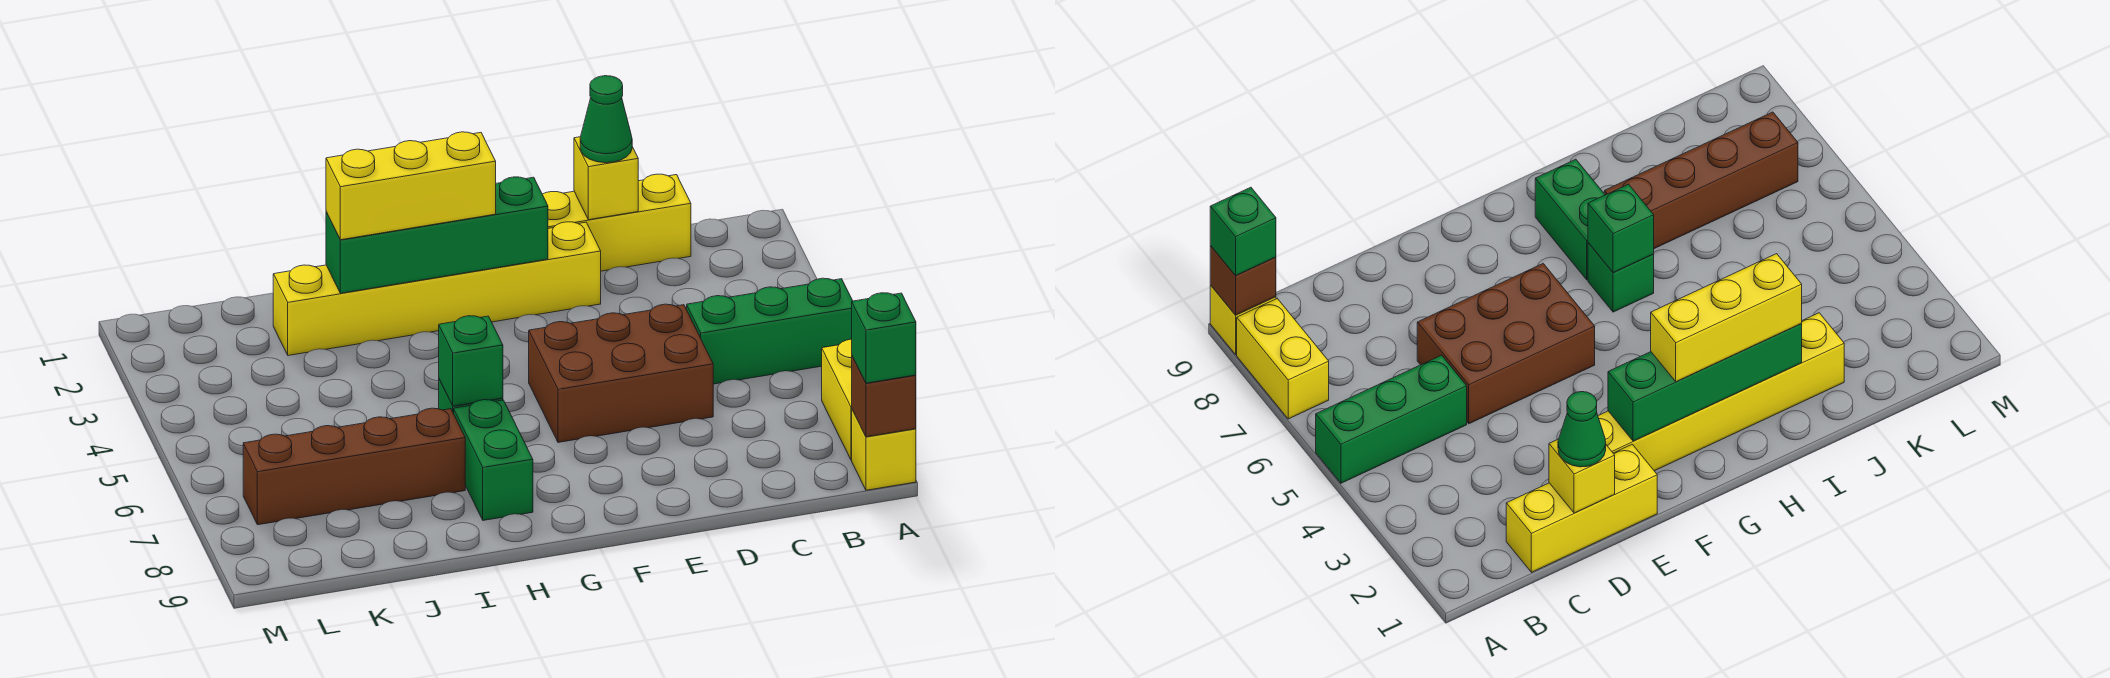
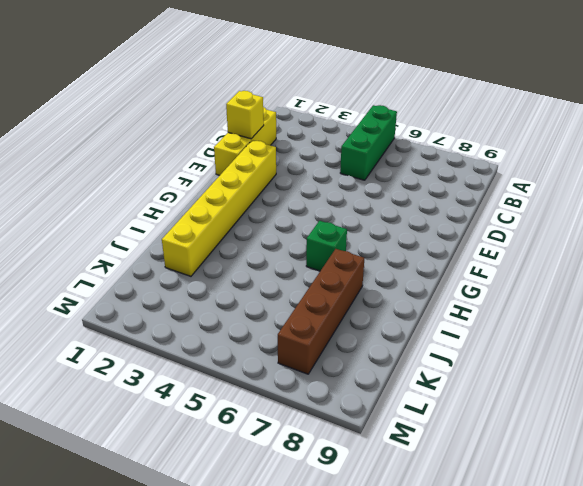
none -> yellow brick A7:A8 level 1
none -> yellow brick A9 level 1
none -> brown brick D5:F6 level 1

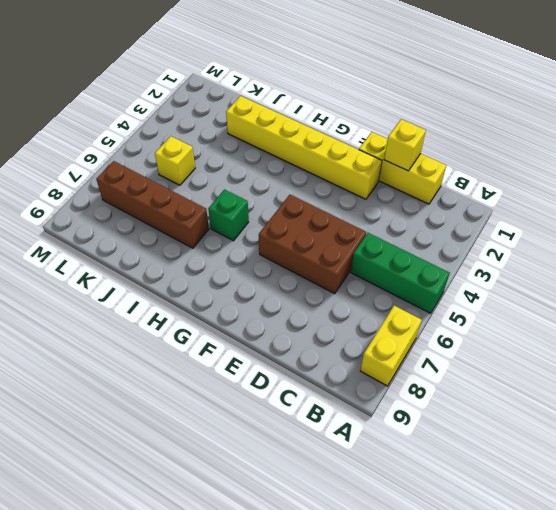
yellow brick K5 level 1 -> yellow brick A9 level 1
none -> green brick H7:H8 level 1
none -> brown brick A9 level 2
none -> green brick F2:I2 level 2

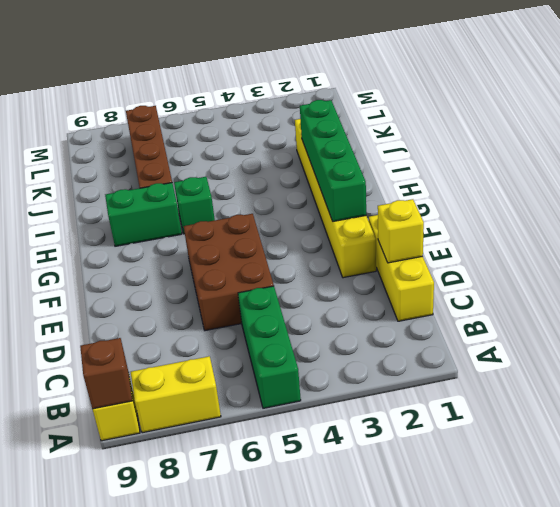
none -> green brick H6 level 2
none -> green brick A9 level 3
none -> green cone D1 level 3

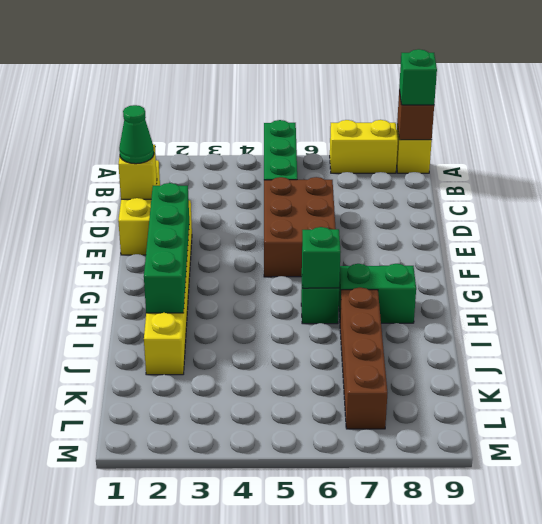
none -> yellow brick G2:I2 level 3

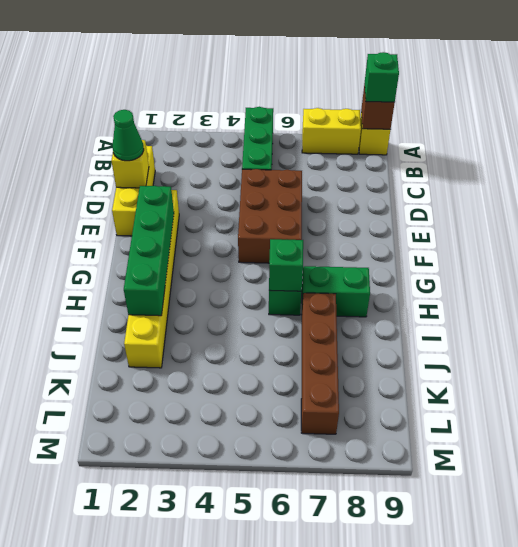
none -> yellow brick G2:I2 level 3

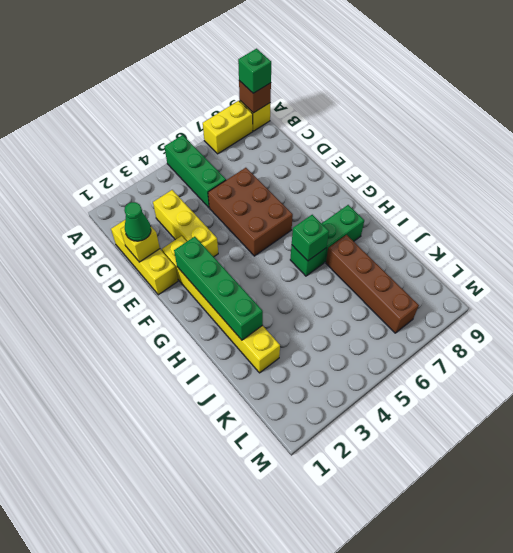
yellow brick C3:E3 level 1 -> yellow brick G2:I2 level 3

